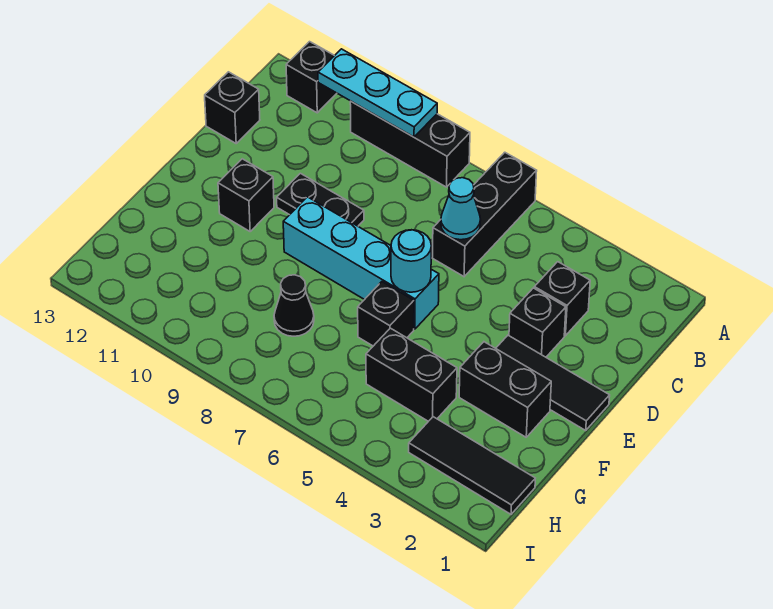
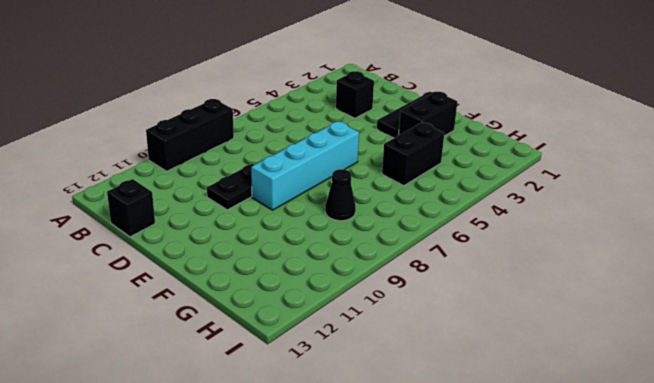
none -> black brick A6:C6 level 1
none -> black brick A12 level 1
none -> black brick D3 level 1

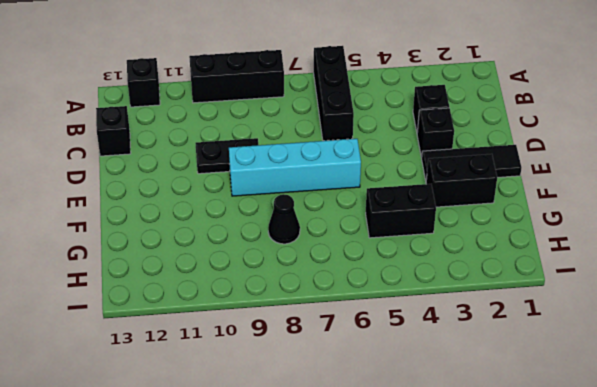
none -> black brick E11 level 1
none -> black brick F6 level 1
none -> black tile H1:H3 level 1

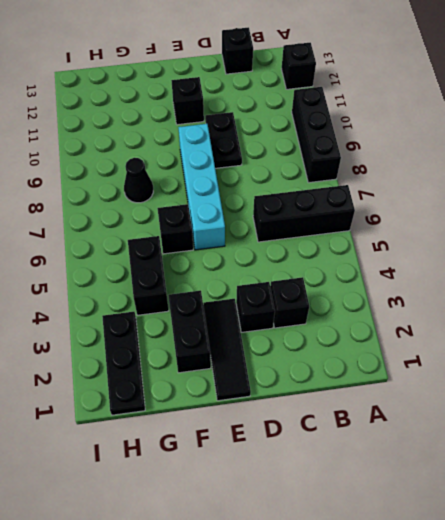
black plate H1:H3 level 1 -> black tile H1:H3 level 1
none -> cyan plate A9:A11 level 2
none -> cyan cone C6 level 2
none -> cyan round brick E6 level 2

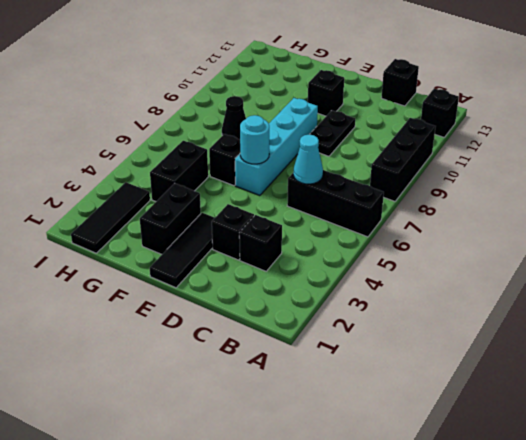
none -> cyan plate A9:A11 level 2

